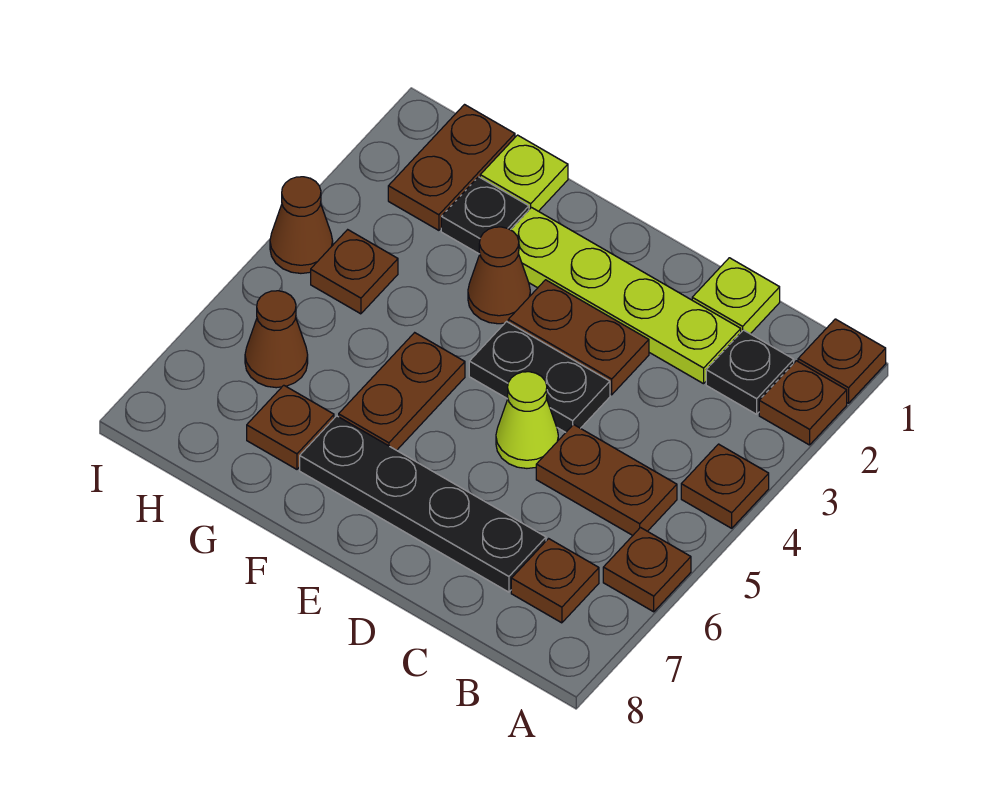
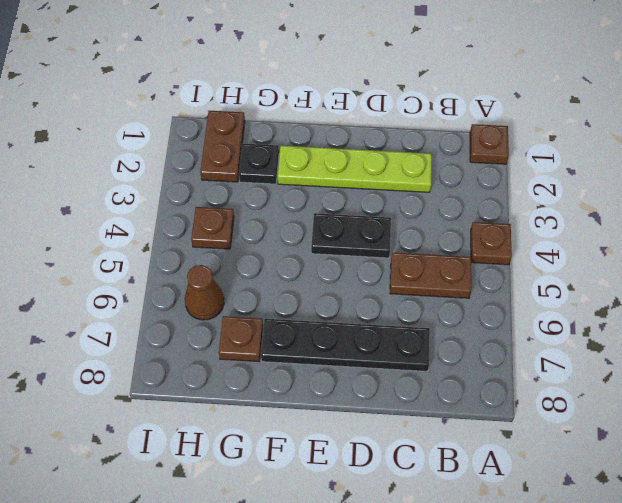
none -> brown plate A2 level 1
none -> brown plate A6 level 1
none -> black plate B2 level 1

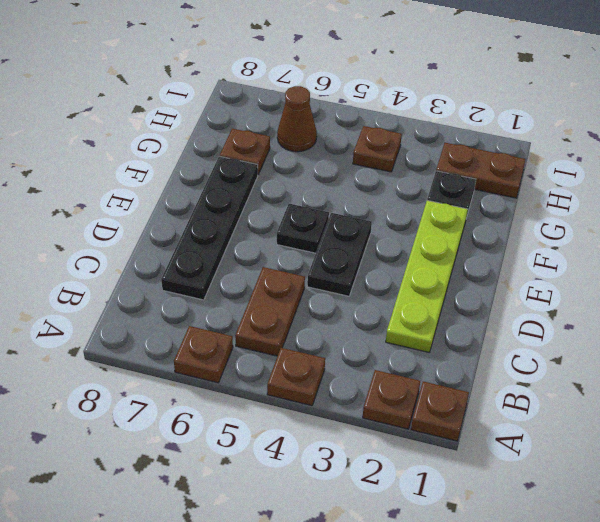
black plate E5 level 1 -> black plate B2 level 1
none -> brown plate B7 level 1
none -> lime plate C1 level 1
none -> brown plate D3:E3 level 1

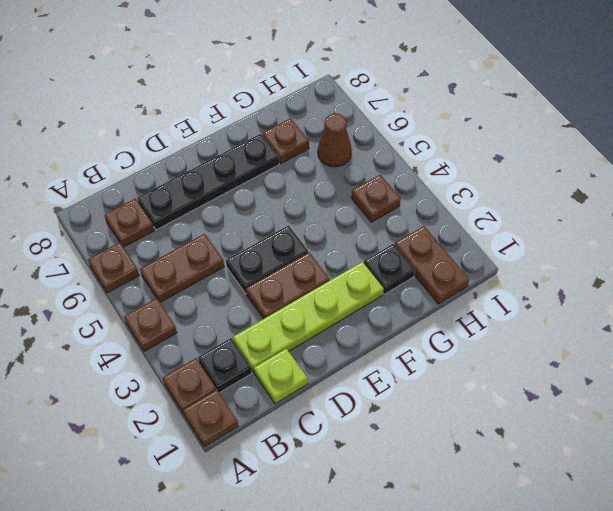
none -> lime cone D5 level 1
none -> brown cone F3 level 1
none -> brown plate F5:F6 level 1

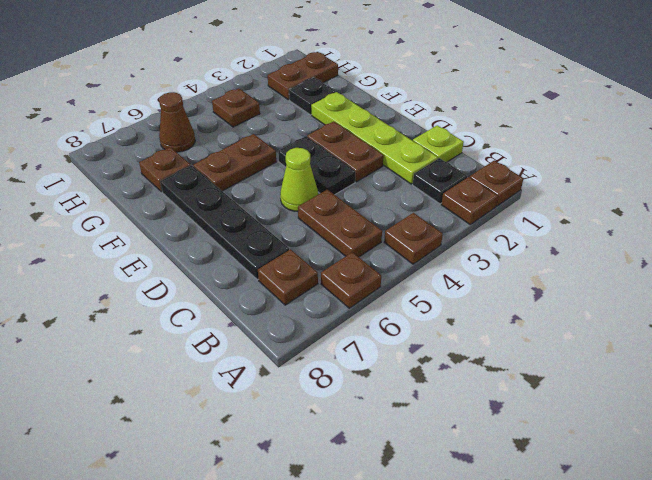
none -> brown cone F3 level 1
none -> lime plate G1 level 1
none -> brown cone I4 level 1

